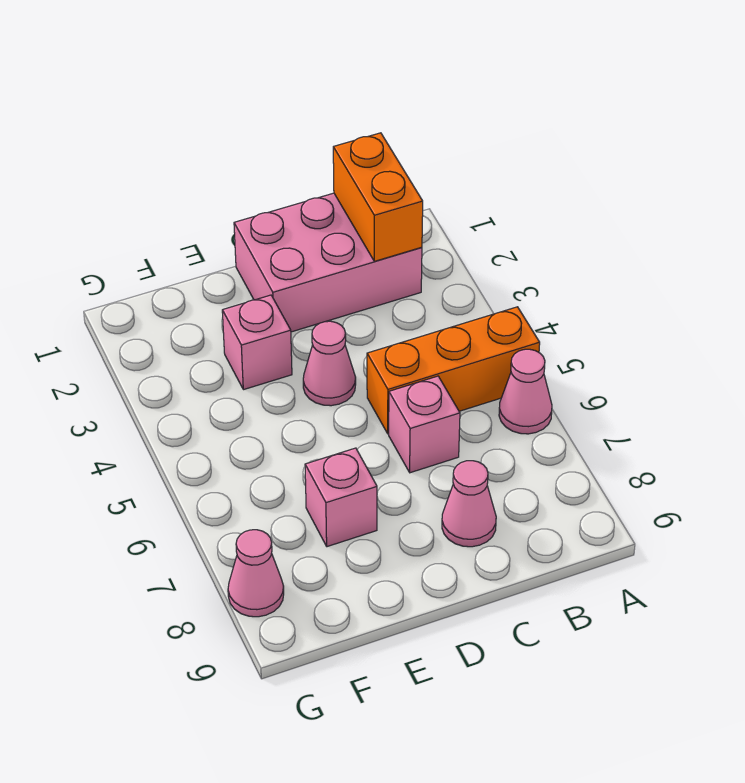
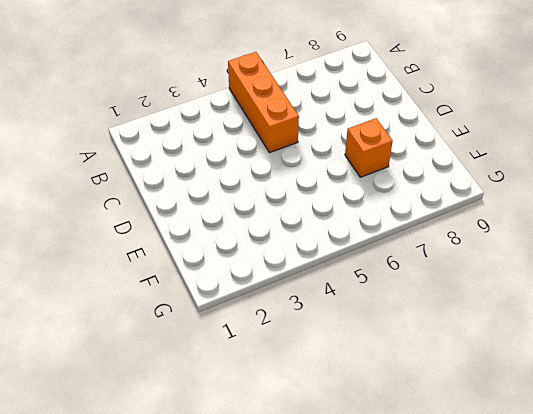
orange brick E7 level 1 -> pink brick E7 level 1
none -> pink cone A6 level 1
none -> pink brick B1:D2 level 1

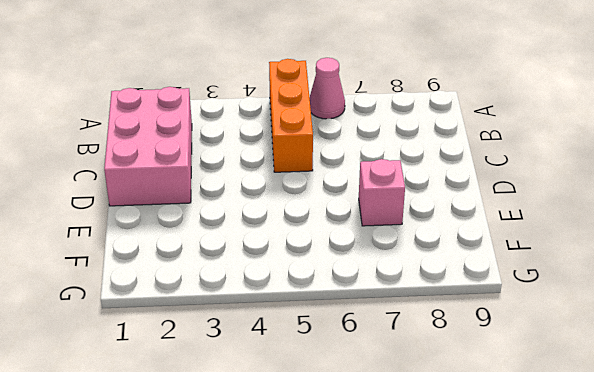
none -> pink brick C6 level 1
none -> pink cone C8 level 1

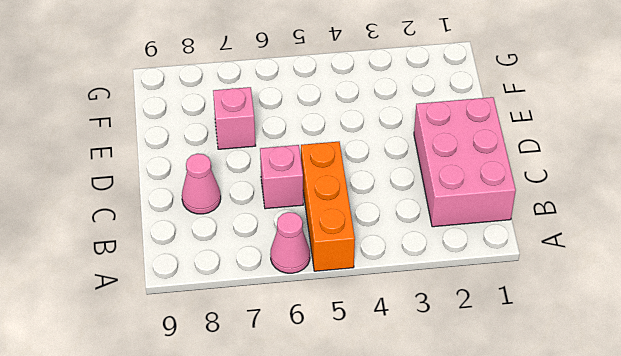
none -> pink cone D4 level 1
none -> pink brick E3 level 1

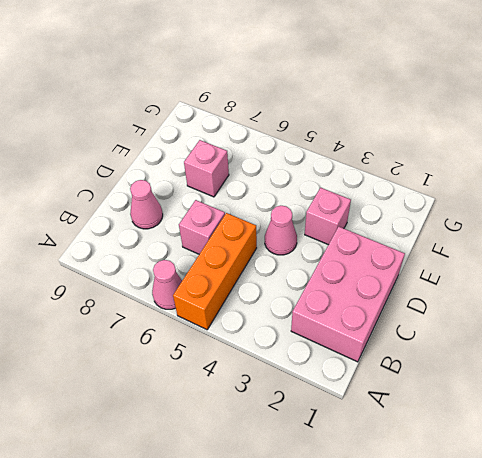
none -> pink cone G8 level 1
none -> orange brick B1:B2 level 2

